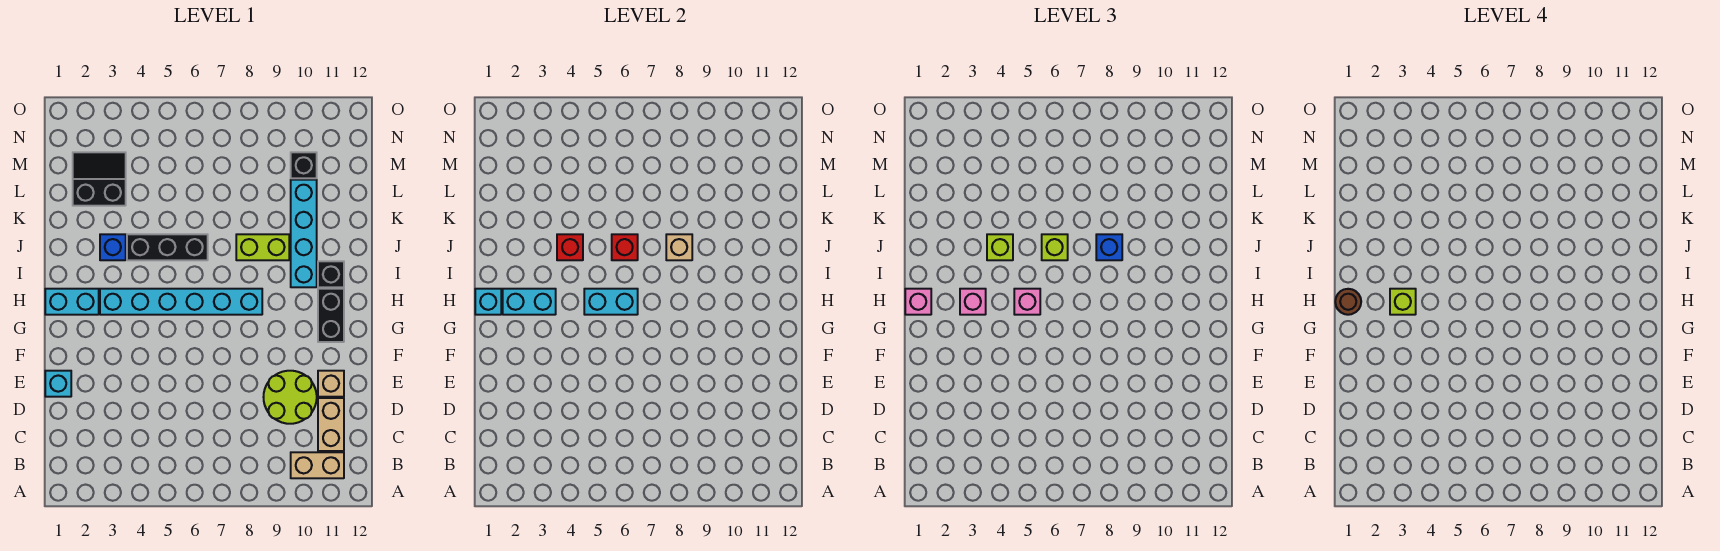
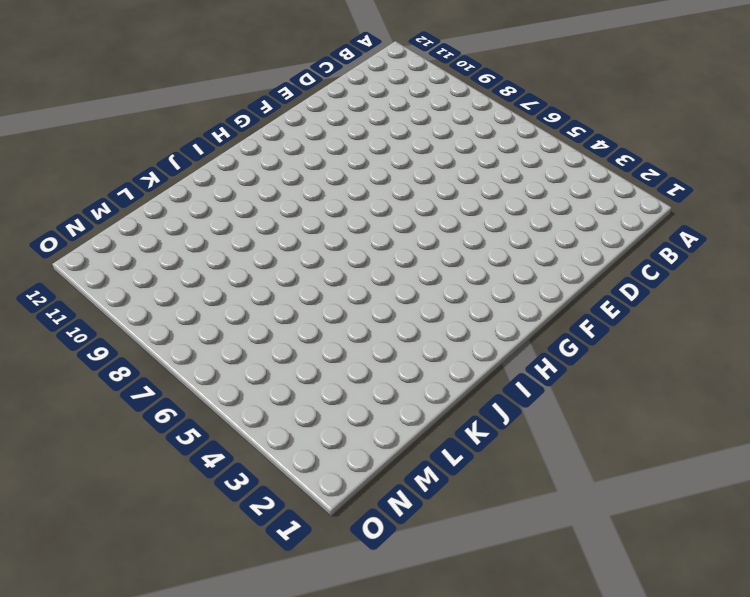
none -> tan brick B10:B11 level 1
none -> tan brick C11:D11 level 1
none -> lime round brick D9:E10 level 1

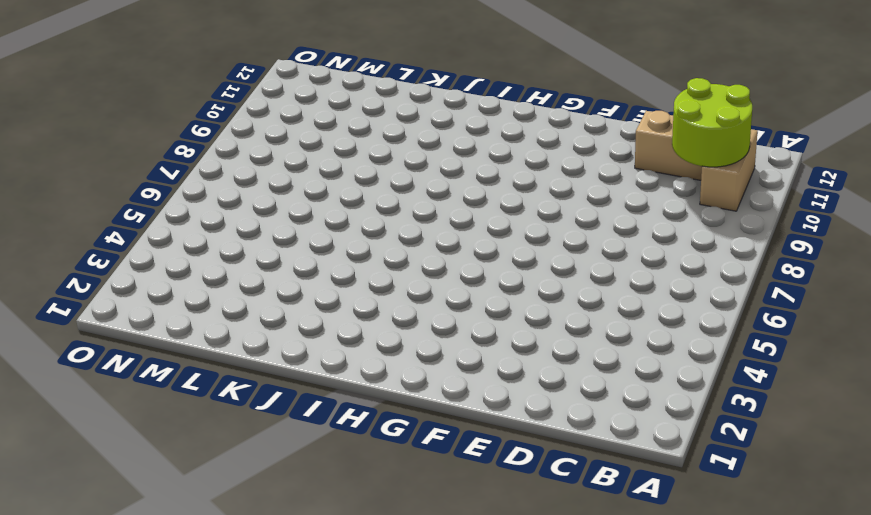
lime round brick B10:C11 level 2 -> lime round brick D9:E10 level 1
none -> cyan brick E1 level 1
none -> tan brick E11 level 1
none -> black brick G11:H11 level 1

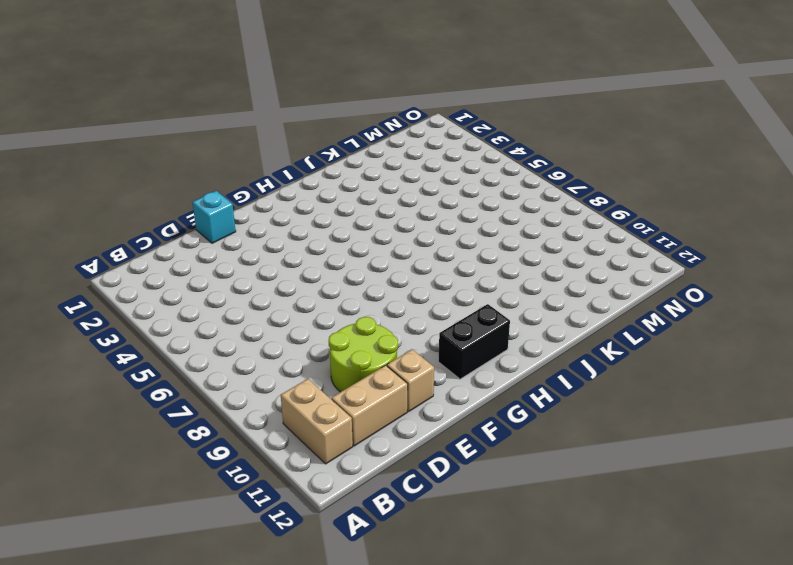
none -> cyan brick H1:H2 level 1
none -> cyan brick H3:H8 level 1
none -> cyan brick I10:L10 level 1

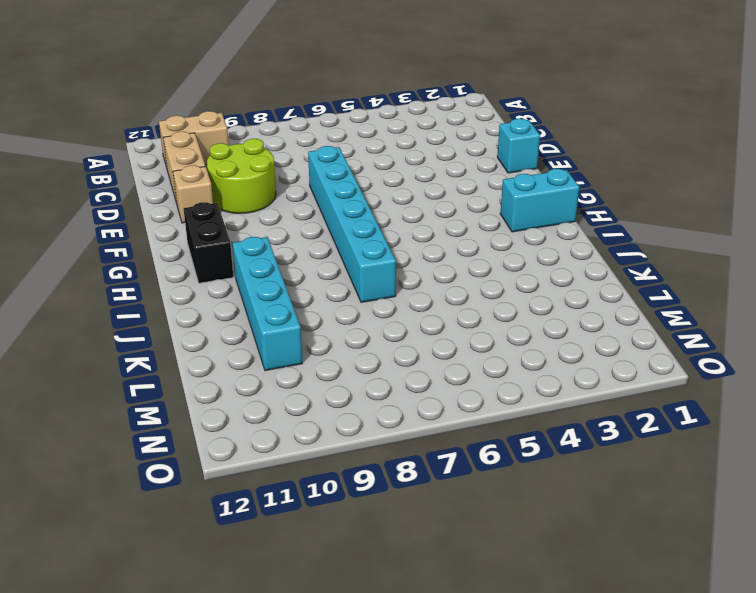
cyan brick E7:J7 level 1 -> cyan brick H3:H8 level 1
none -> black brick I11 level 1
none -> blue brick J3 level 1
none -> black brick J4:J6 level 1

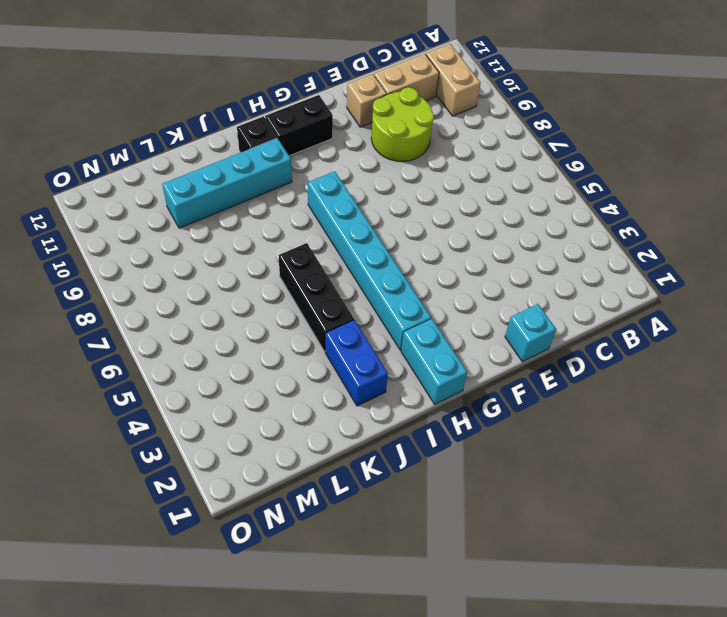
blue brick J2:J3 level 1 -> blue brick J3 level 1
none -> lime brick J8:J9 level 1
none -> black slope L2:M3 level 1 top L
none -> black brick M10 level 1

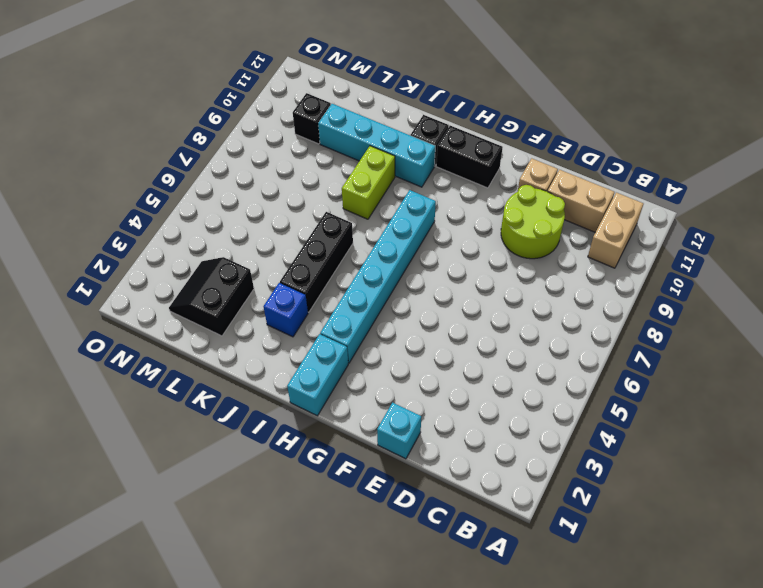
none -> cyan brick H1 level 2
none -> cyan brick H2:H3 level 2
none -> cyan brick H5:H6 level 2

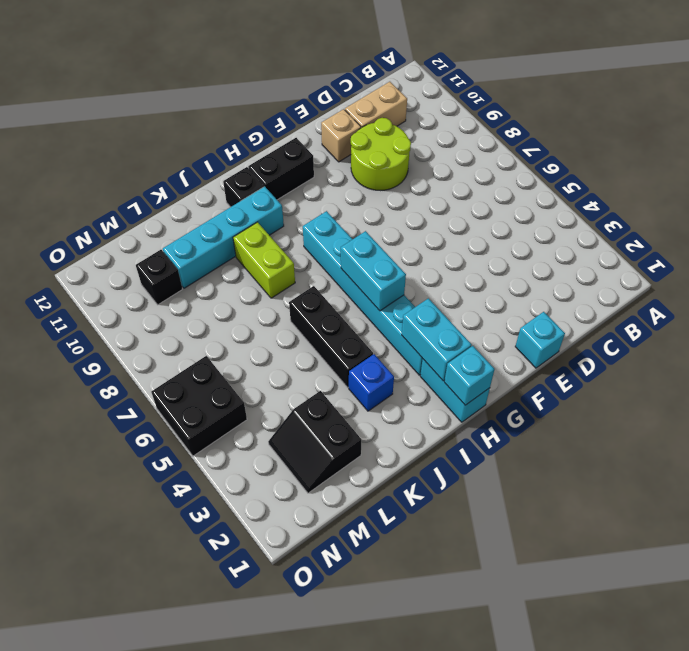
black brick N5:O6 level 1 -> none
none -> tan brick B10:B11 level 1
none -> red brick J4 level 2
none -> red brick J6 level 2

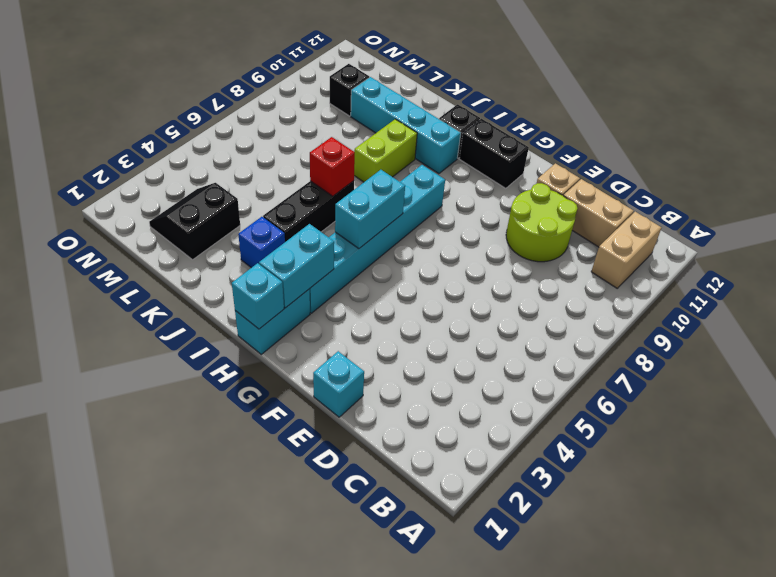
none -> red brick J4 level 2
none -> tan brick J8 level 2
none -> pink brick H1 level 3

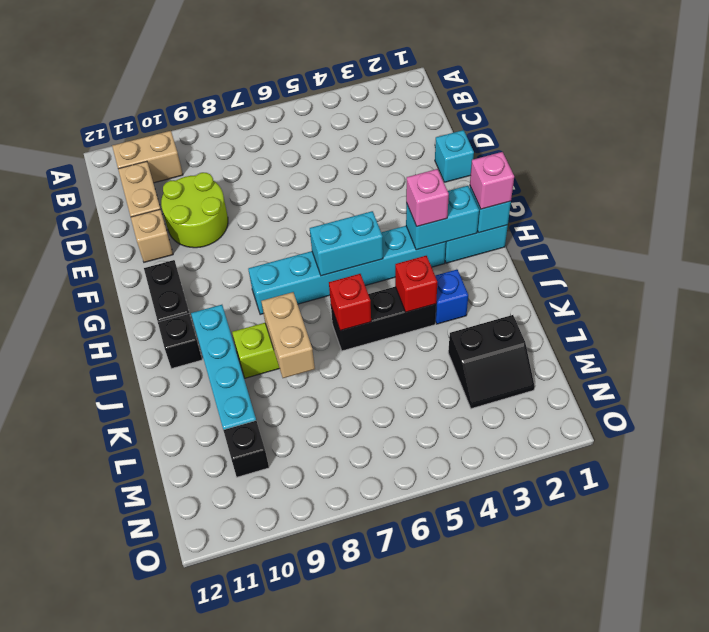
tan brick J8:K8 level 2 -> tan brick J8 level 2
none -> pink brick H5 level 3
none -> lime brick J4 level 3
none -> lime brick J6 level 3

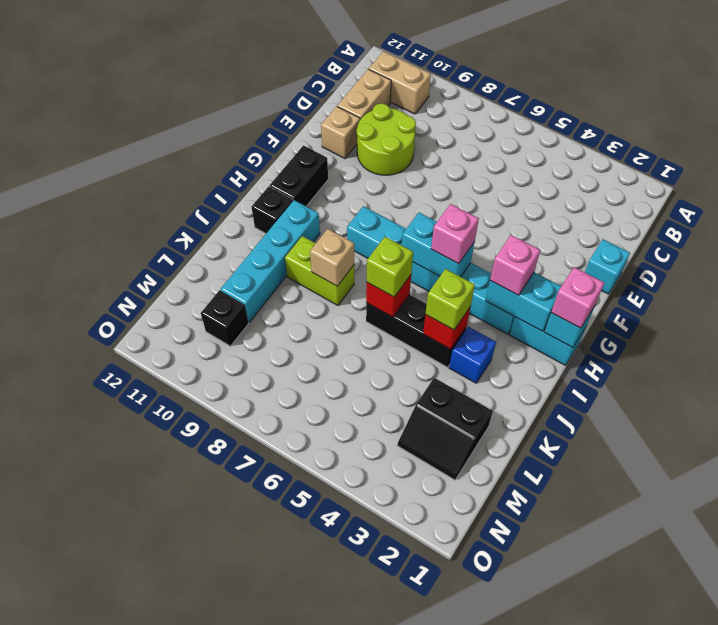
none -> blue brick J8 level 3
none -> brown round brick H1 level 4
none -> lime brick H3 level 4

